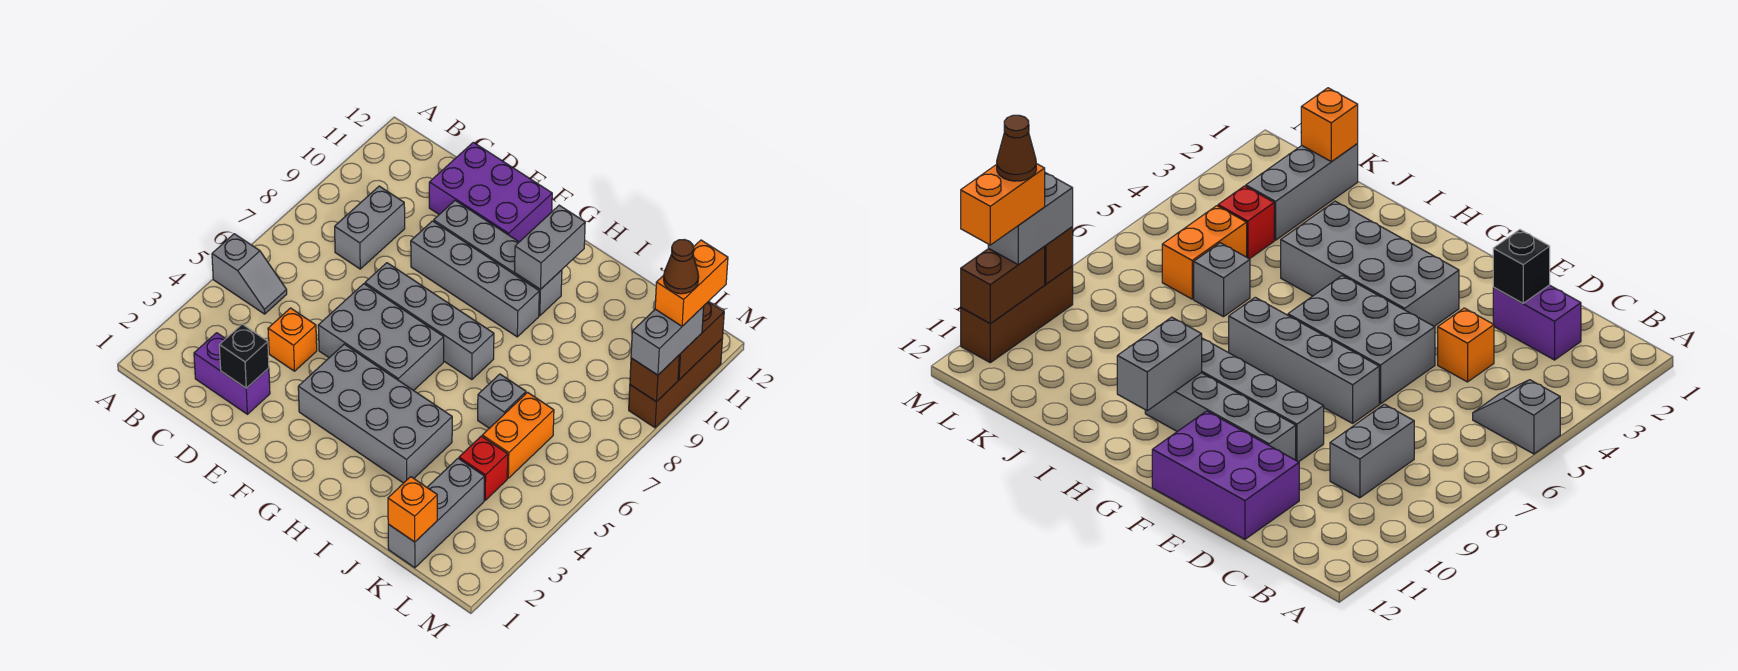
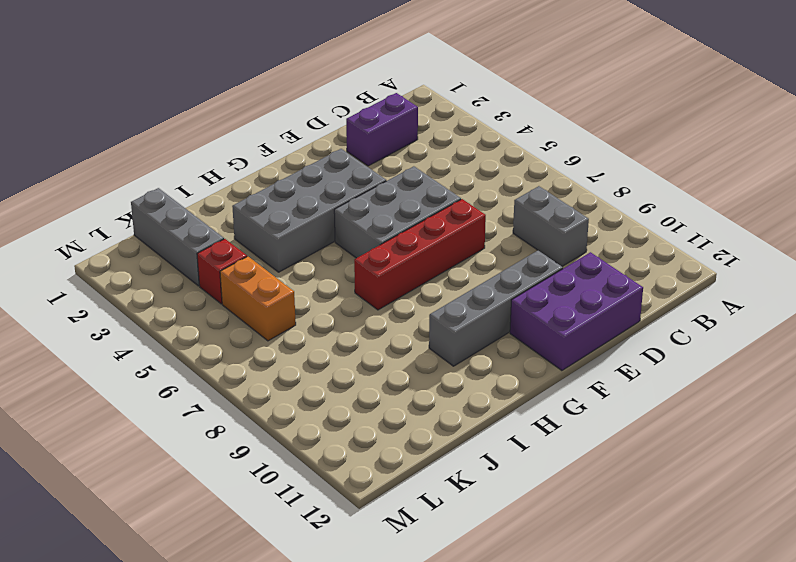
red brick E7:H7 level 1 -> grey brick E7:H7 level 1
none -> grey slope A5:B5 level 1 top A
none -> orange brick D4 level 1
none -> grey brick E9:H9 level 1

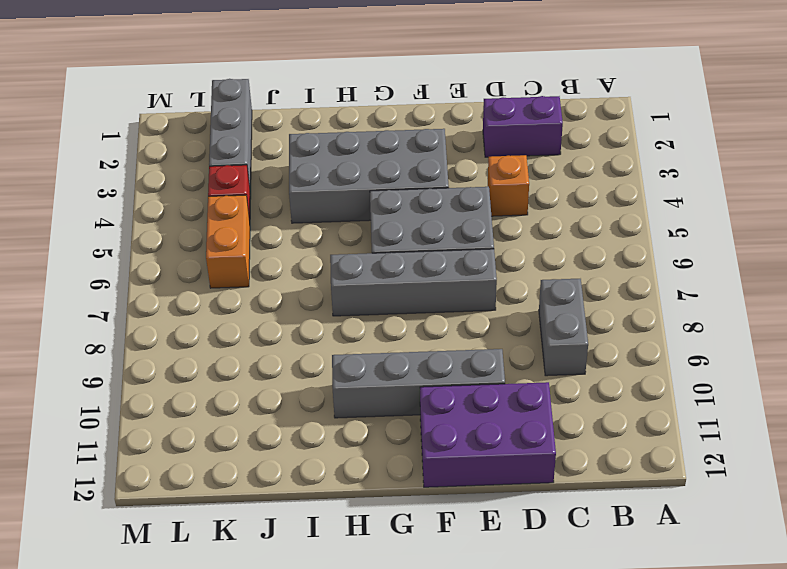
none -> grey slope A5:B5 level 1 top A
none -> grey brick E9:H9 level 1
none -> grey brick J6 level 1

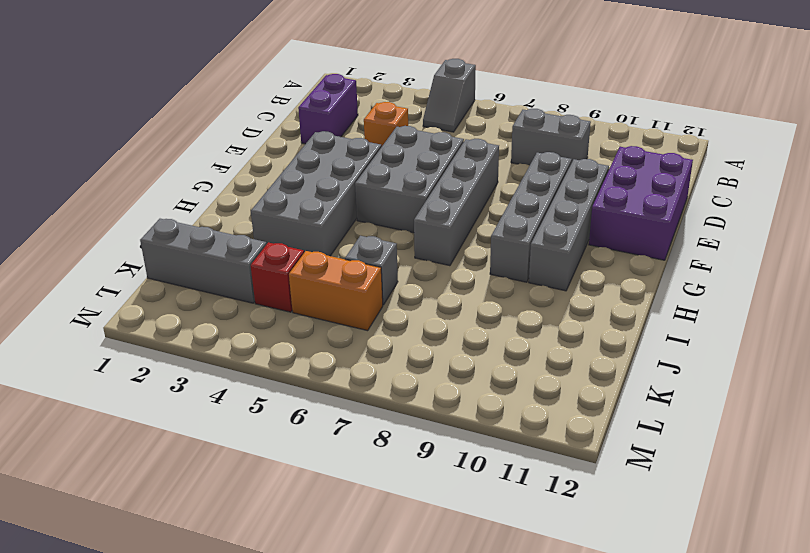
none -> brown brick M9:M11 level 1
none -> black brick D2 level 2
none -> grey brick H10:H11 level 2

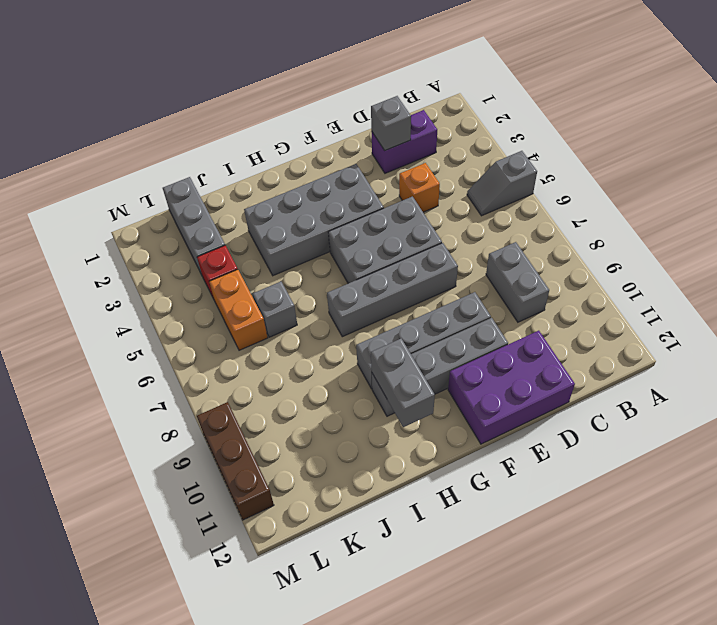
grey brick D2 level 2 -> black brick D2 level 2
none -> orange brick K1 level 2
none -> brown brick M9 level 2
none -> brown brick M10:M11 level 2

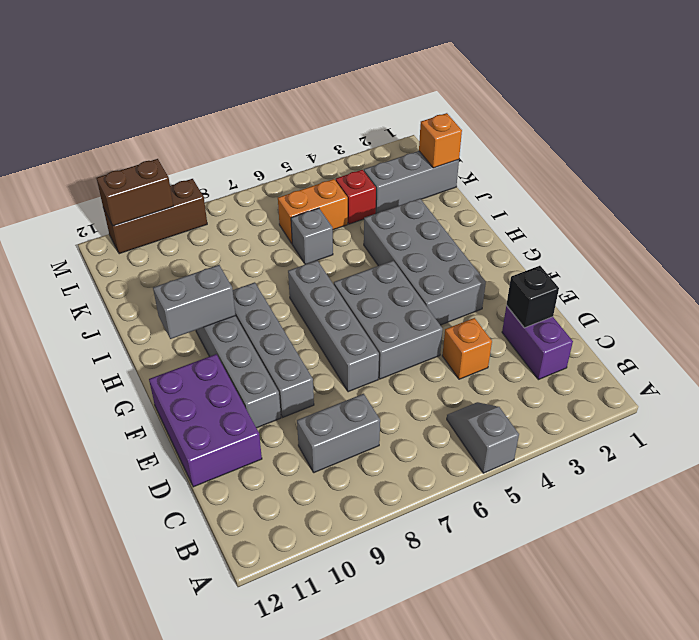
none -> brown brick M9 level 2
none -> grey brick M9:M10 level 3
none -> orange brick M10:M11 level 4

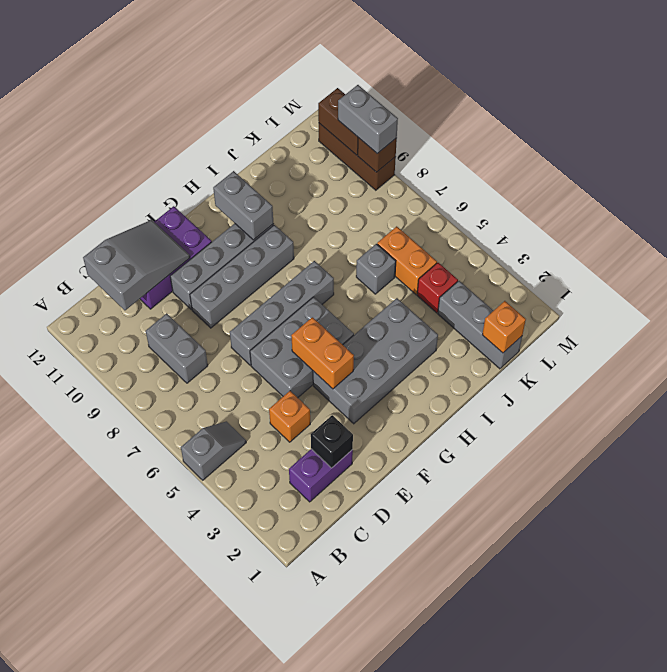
grey slope C11:E12 level 2 top C -> none
orange brick F4:F5 level 2 -> orange brick M10:M11 level 4
none -> brown cone M10 level 5

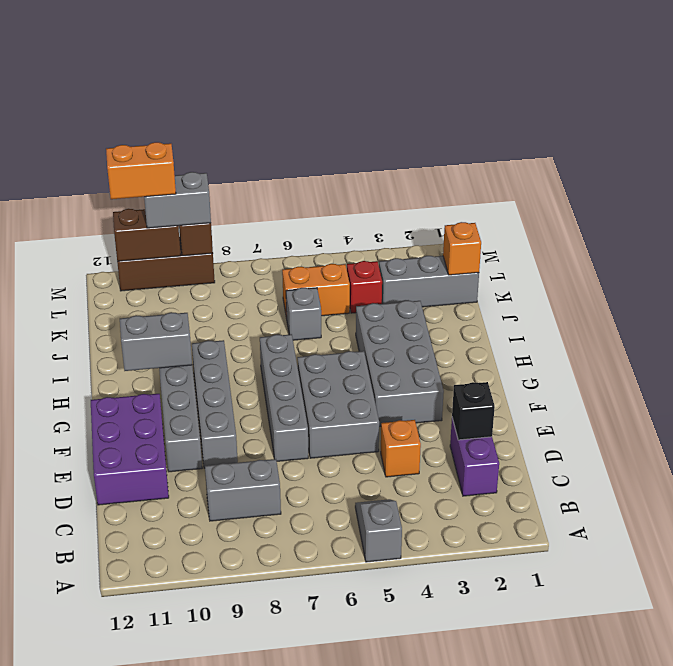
none -> brown cone M10 level 5

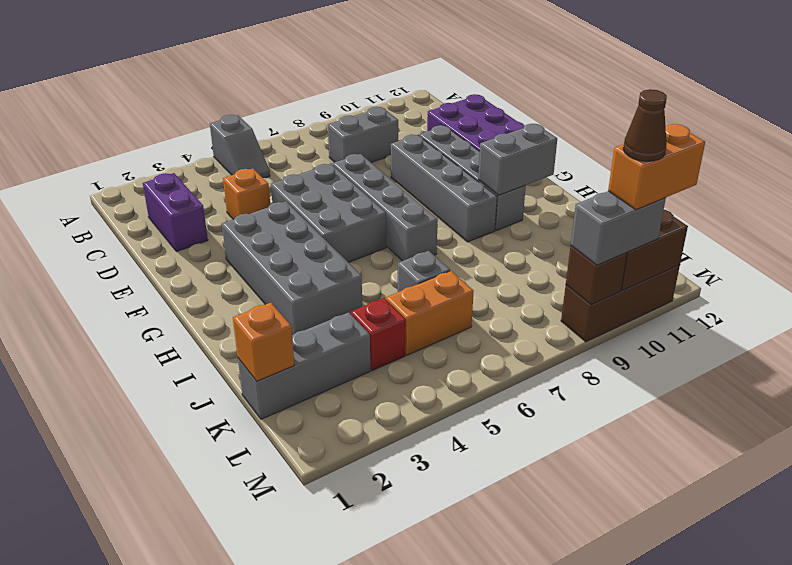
none -> black brick D2 level 2

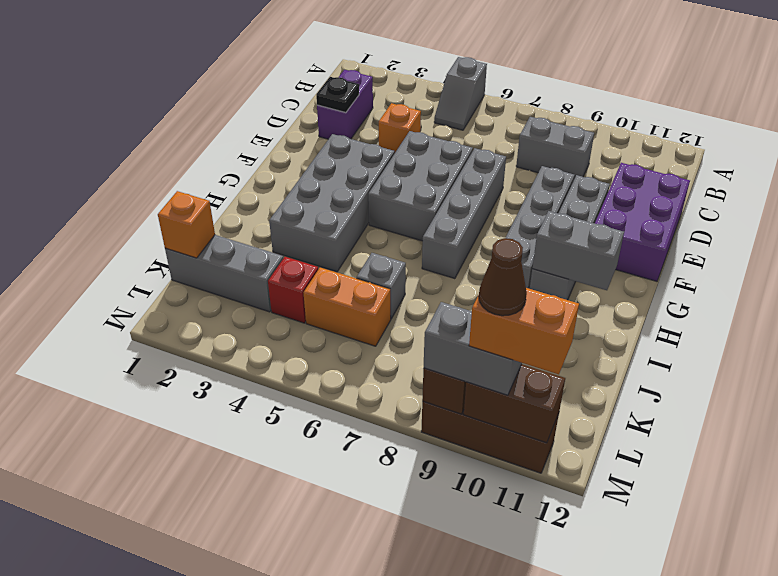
black plate D2 level 2 -> black brick D2 level 2

